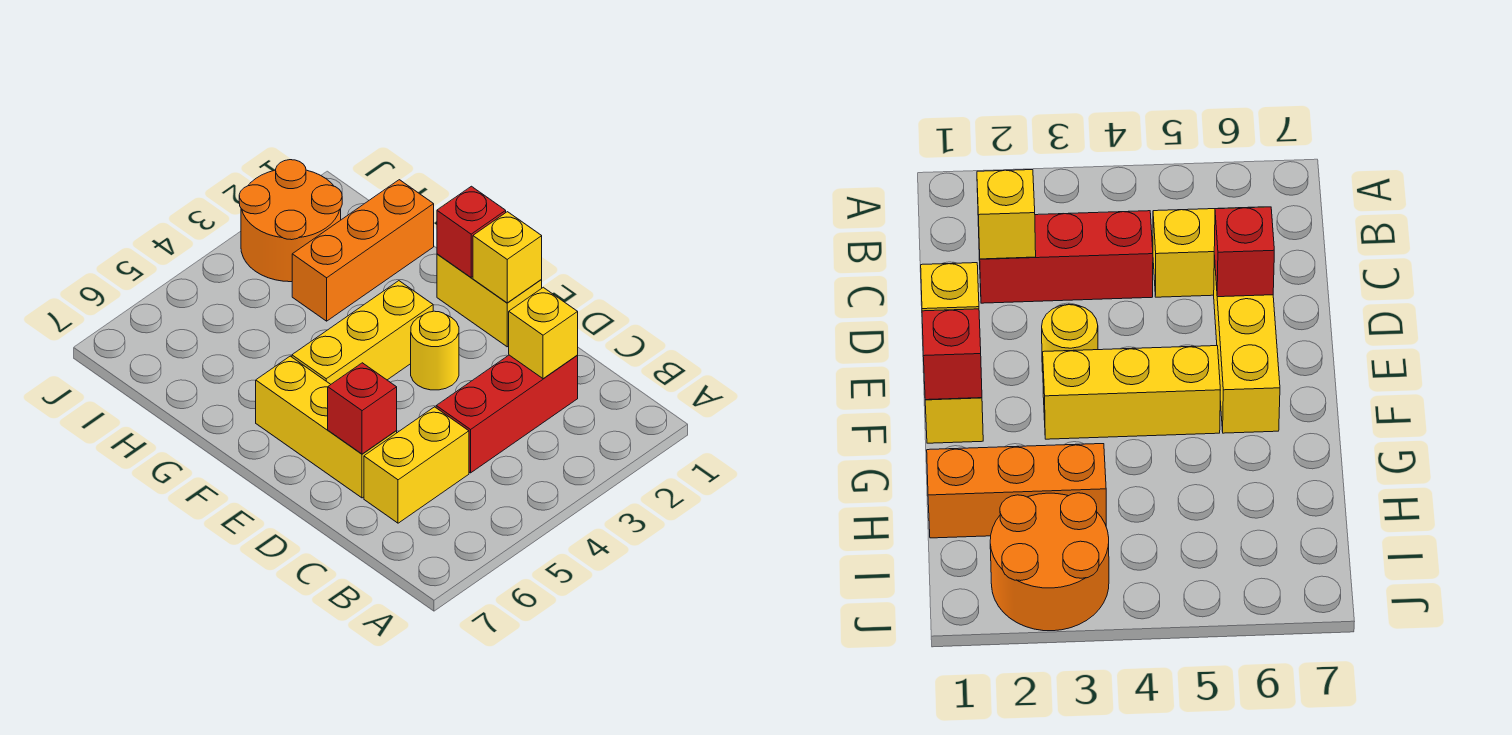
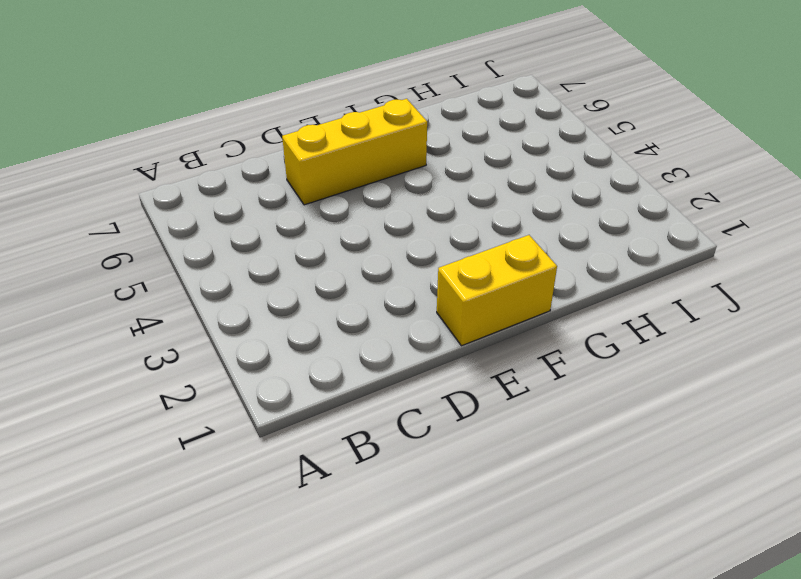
none -> red brick C2:C4 level 1
none -> yellow brick C5:C6 level 1
none -> yellow round brick E3 level 1

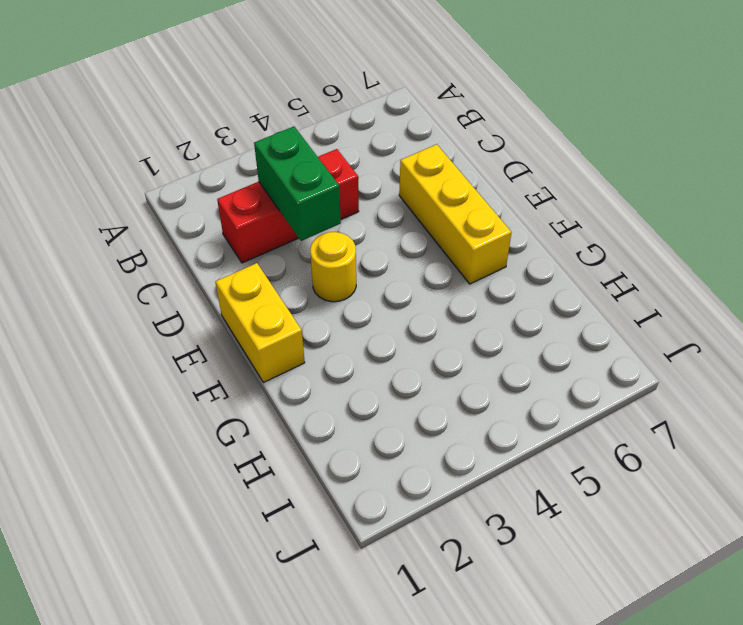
green brick C3:D3 level 2 -> none
none -> yellow brick C5:C6 level 1
none -> yellow brick F3:F5 level 1
none -> orange brick H1:H3 level 1

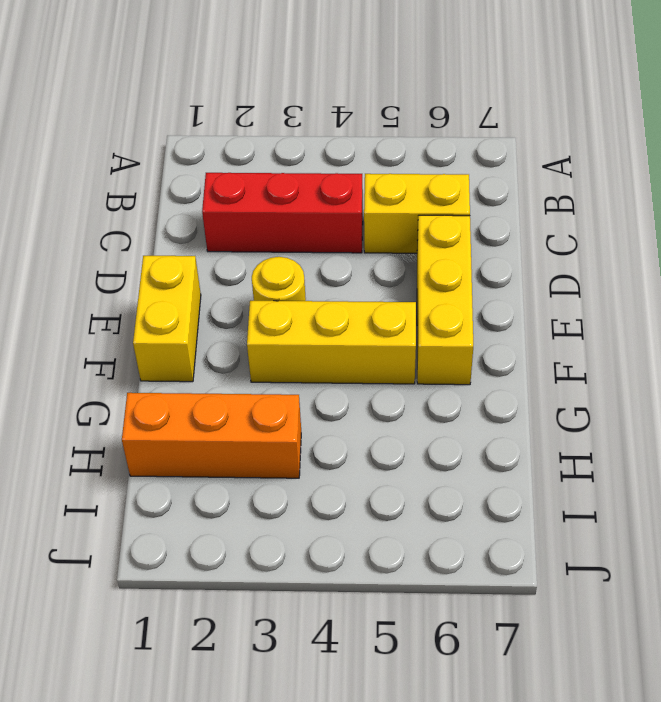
none -> orange round brick I2:J3 level 1
none -> yellow brick C2 level 2
none -> red brick D6 level 2

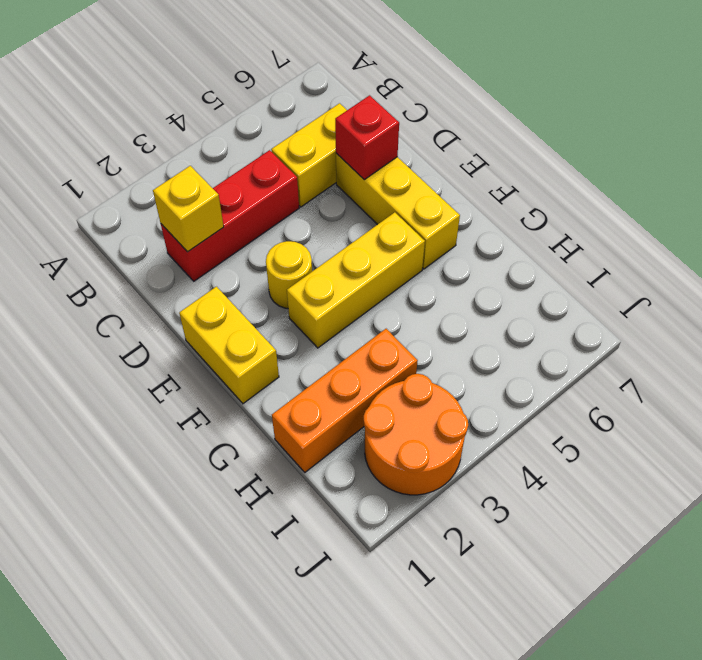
none -> yellow brick E1 level 2
none -> red brick F1 level 2

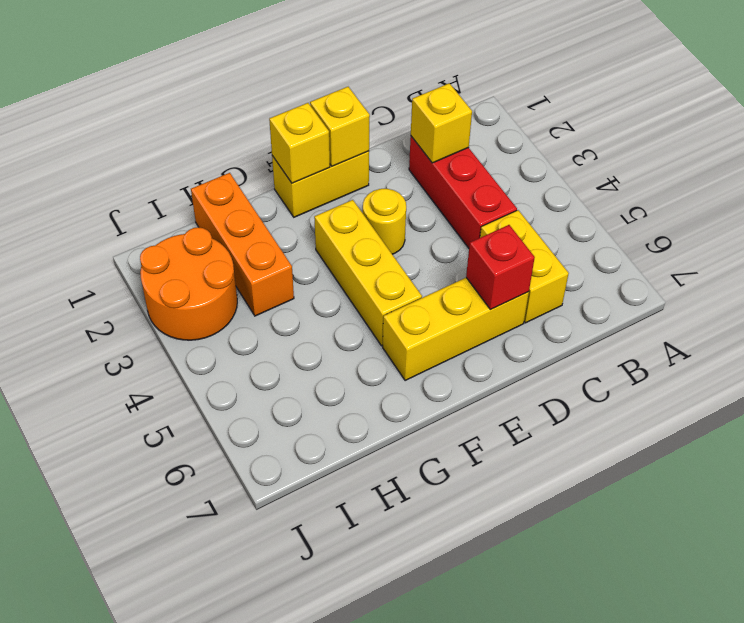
yellow brick F1 level 2 -> red brick F1 level 2

